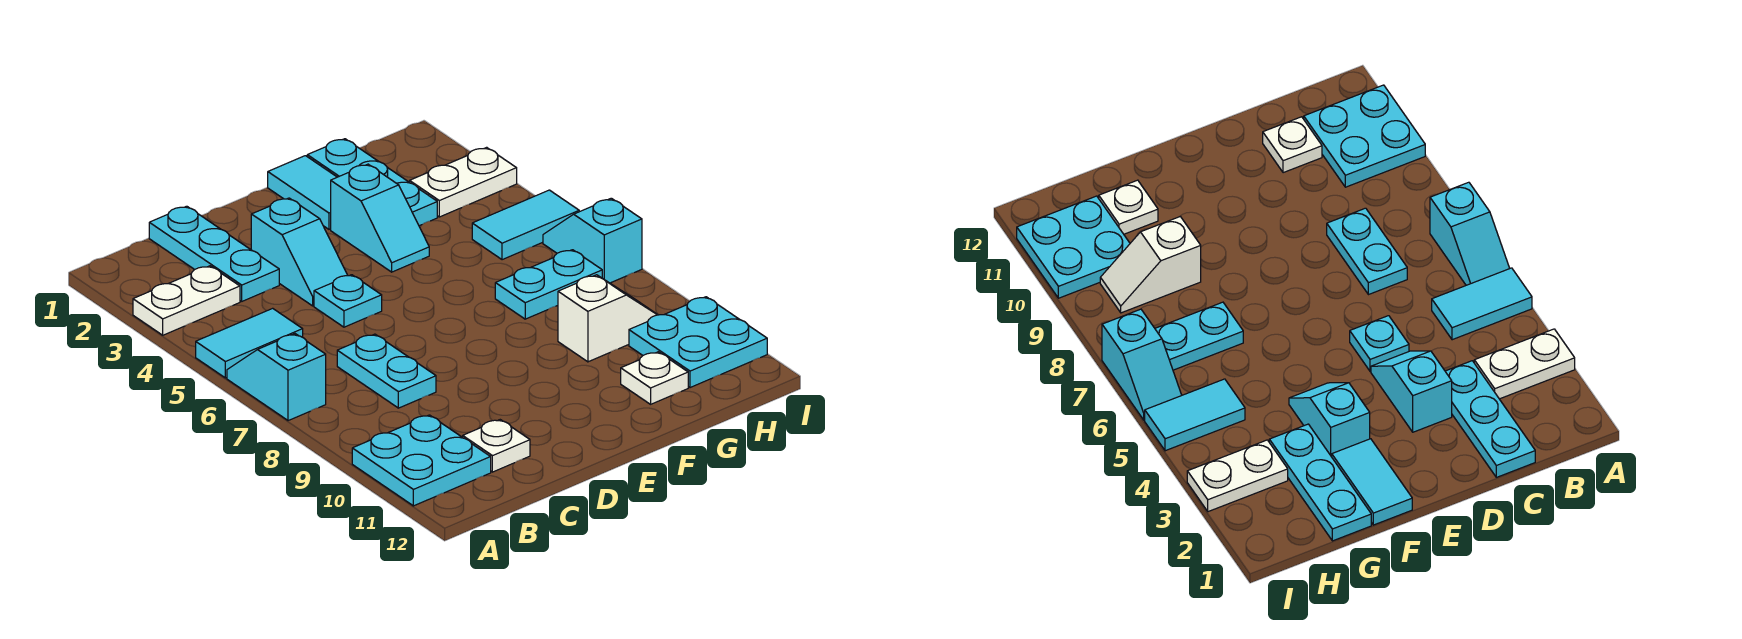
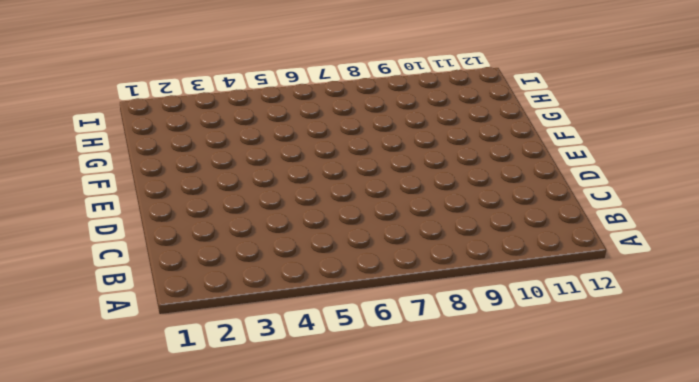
none -> white plate A3:B3 level 1
none -> cyan tile A5:B5 level 1
none -> cyan slope A6:A7 level 1 top 7

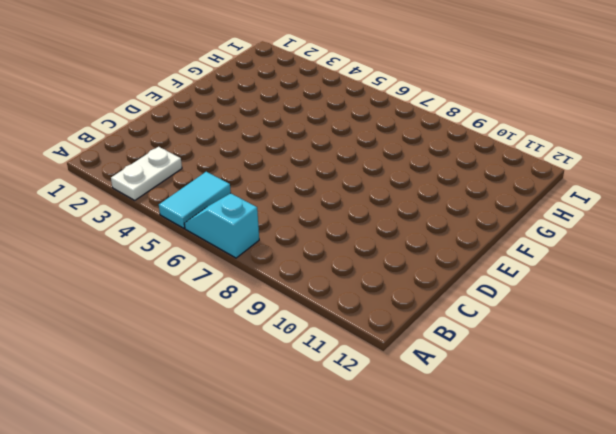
none -> cyan plate A10:B11 level 1
none -> cyan plate C1:C3 level 1
none -> cyan plate C7:C8 level 1

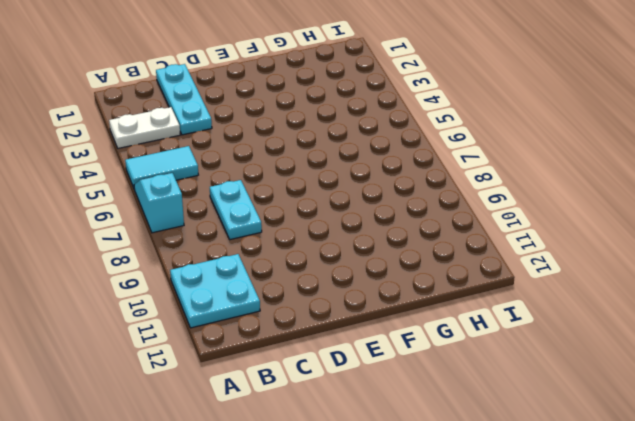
none -> white plate C11 level 1
none -> cyan slope D3:D4 level 1 top 3
none -> cyan plate D5 level 1

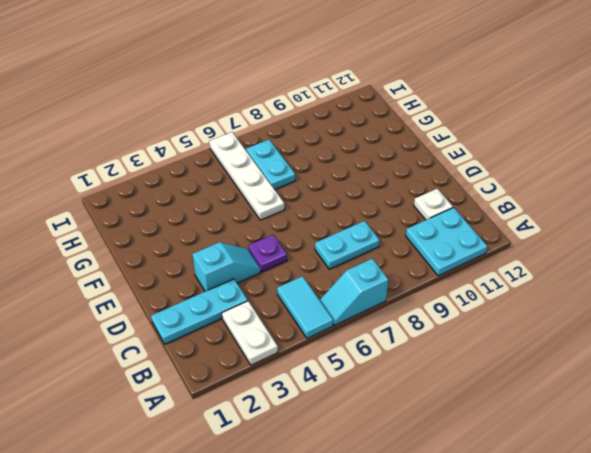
purple plate D5 level 1 -> cyan plate D5 level 1
white plate F6:I6 level 1 -> cyan slope I6:I7 level 1 top 7
none -> cyan tile F1:F2 level 1
none -> cyan slope F3:F4 level 1 top 3
none -> cyan plate G1:G3 level 1

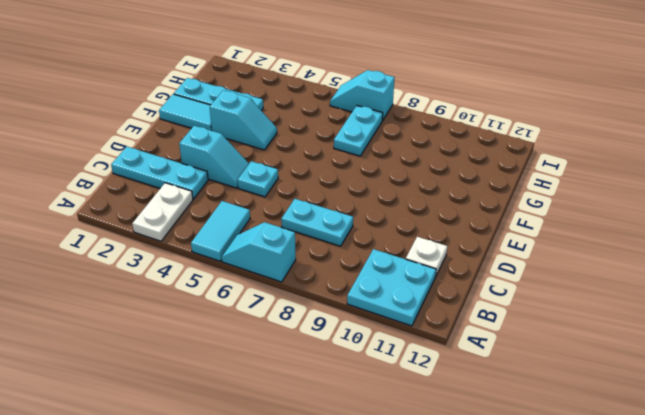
none -> white slope G9:H9 level 1 top G
none -> white plate G11 level 1
none -> white plate H3:I3 level 1

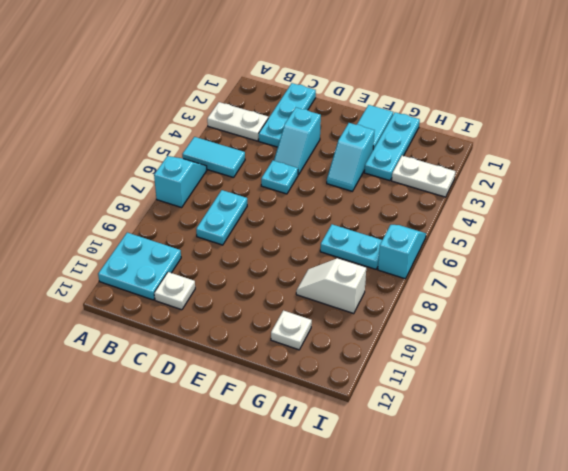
white slope G9:H9 level 1 top H -> white slope G9:H9 level 1 top G
none -> cyan tile H5:I5 level 1
none -> cyan plate H10:I11 level 1

